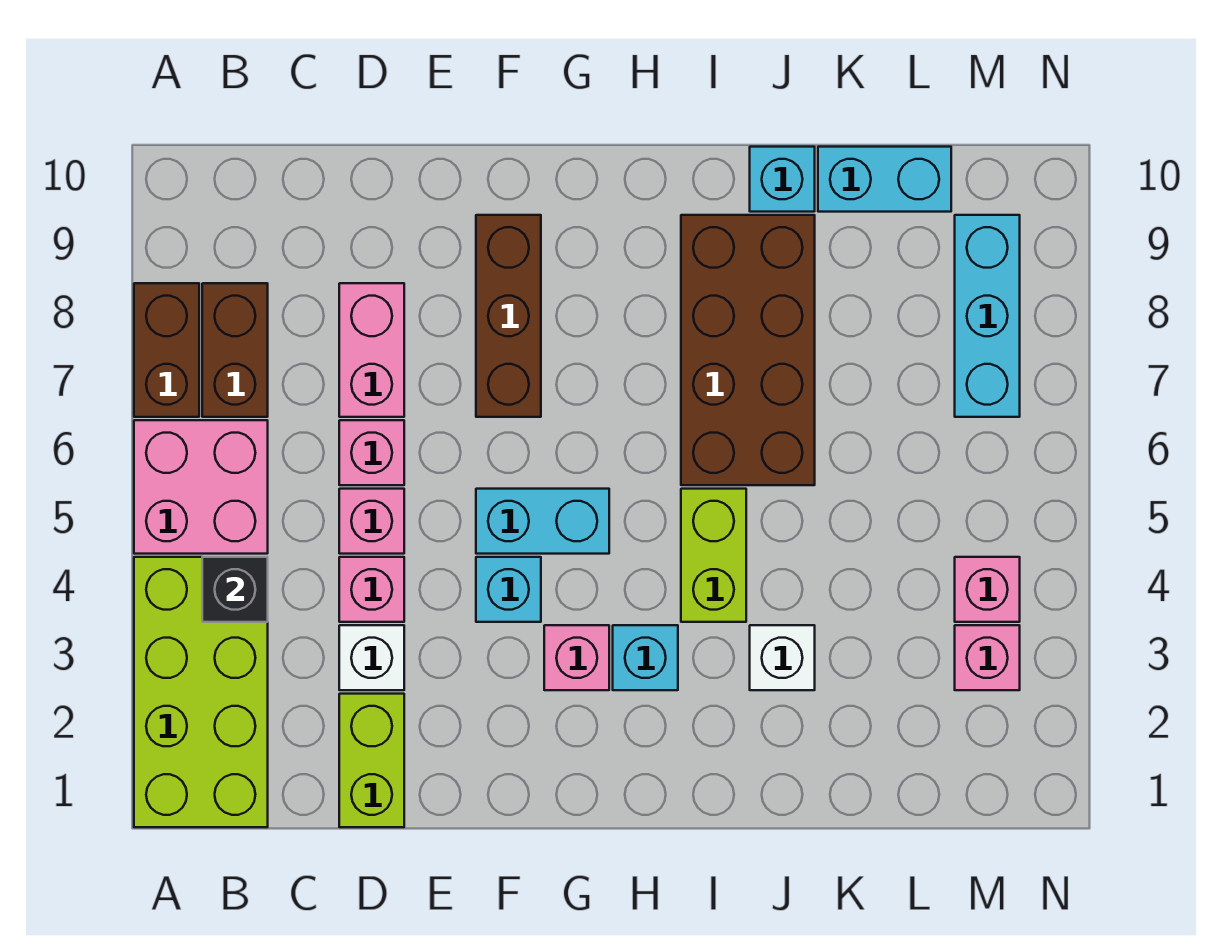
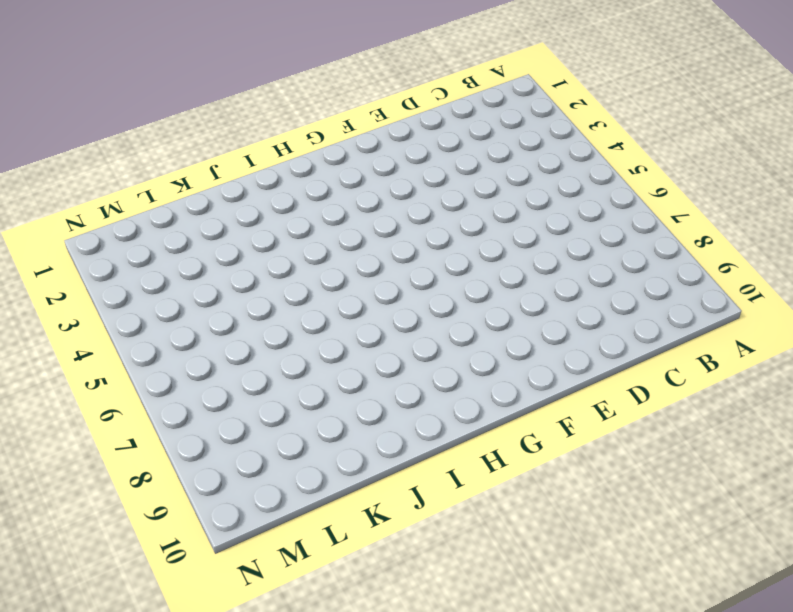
none -> lime brick A1:B4 level 1
none -> pink brick A5:B6 level 1
none -> brown brick A7:A8 level 1

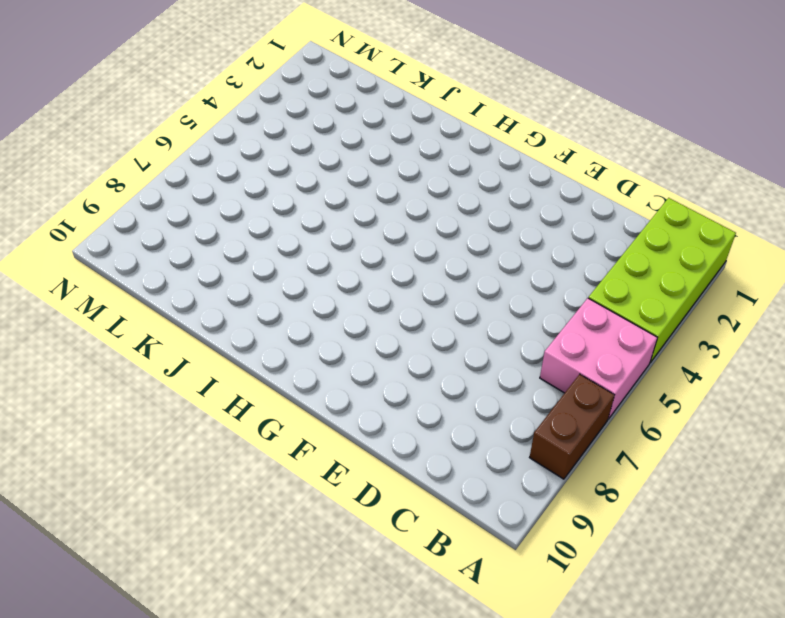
none -> brown brick B7:B8 level 1
none -> lime brick D1:D2 level 1
none -> white brick D3 level 1

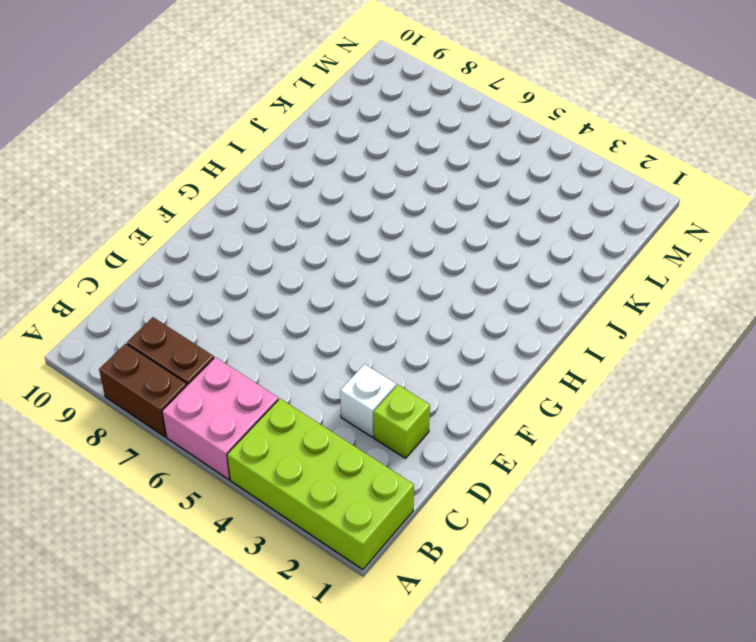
lime brick D2 level 1 -> lime brick D1:D2 level 1
none -> pink brick D4 level 1
none -> pink brick D5 level 1
none -> pink brick D6 level 1

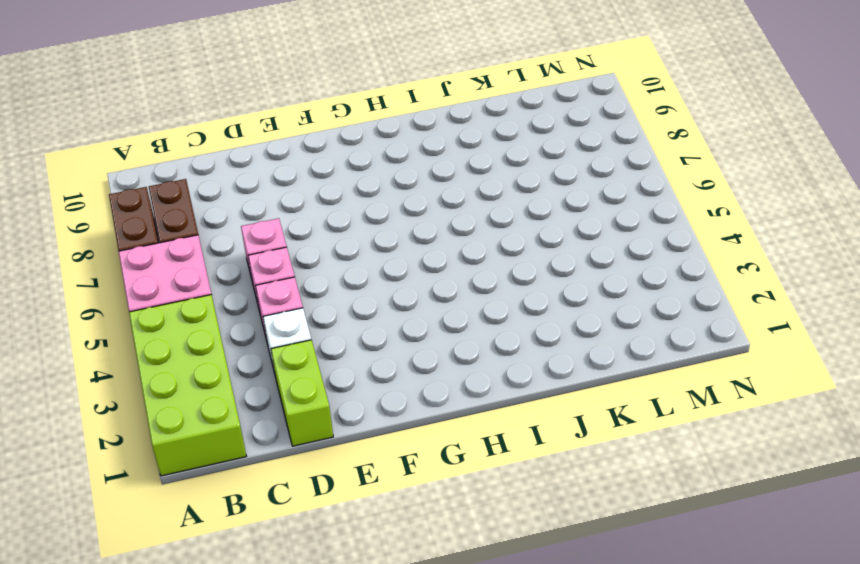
none -> pink brick D7:D8 level 1
none -> cyan brick F4 level 1
none -> cyan brick F5:G5 level 1

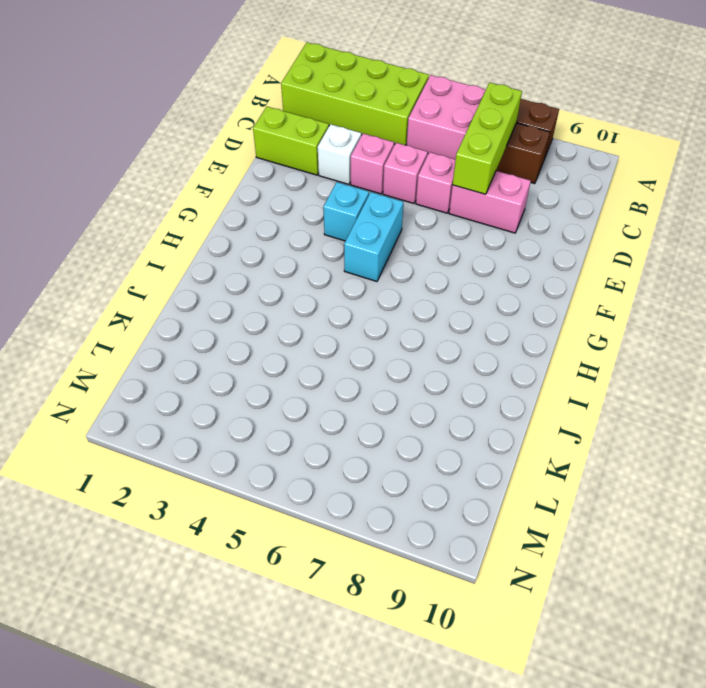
lime brick B7:D7 level 2 -> none
none -> brown brick F7:F9 level 1
none -> pink brick G3 level 1
none -> cyan brick H3 level 1

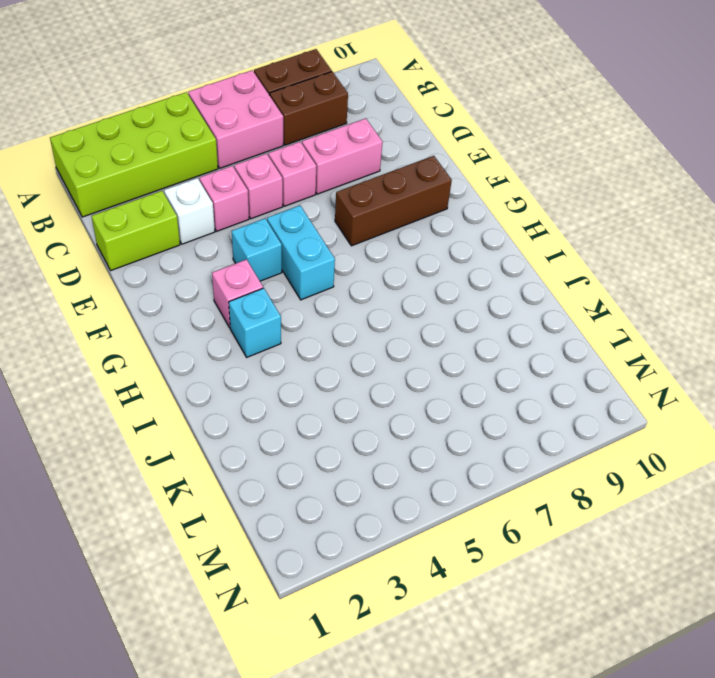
none -> lime brick I4:I5 level 1
none -> brown brick I6:J9 level 1
none -> white brick J3 level 1

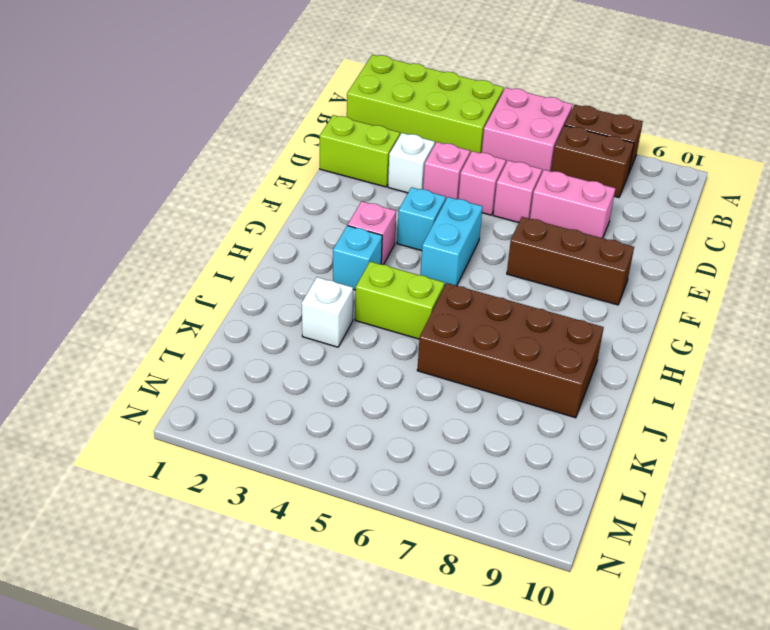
none -> cyan brick J10 level 1
none -> cyan brick K10:L10 level 1
none -> pink brick M3 level 1

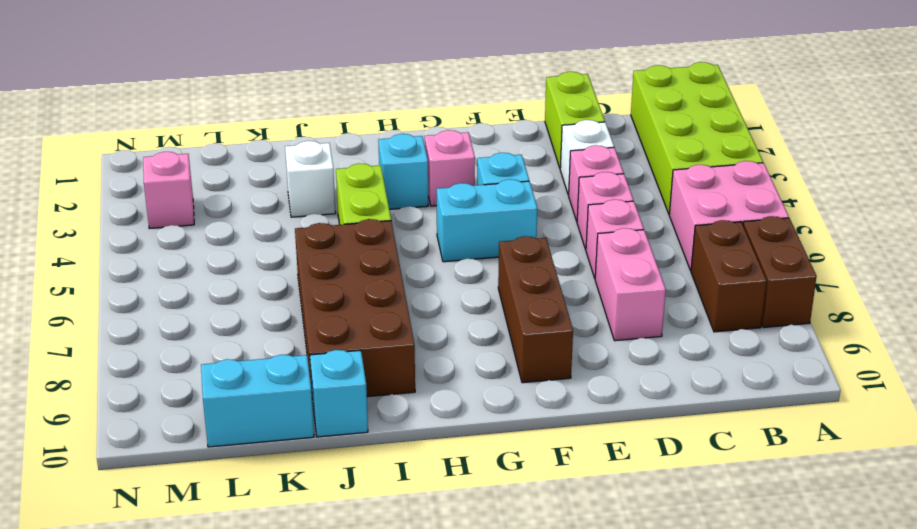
none -> pink brick M4 level 1
none -> cyan brick M7:M9 level 1
none -> black brick B4 level 2

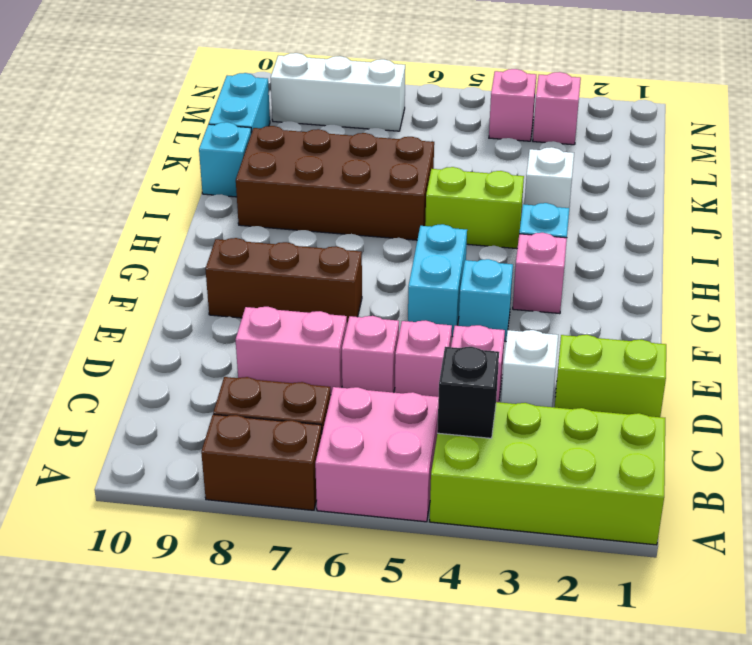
white brick M7:M9 level 1 -> cyan brick M7:M9 level 1

